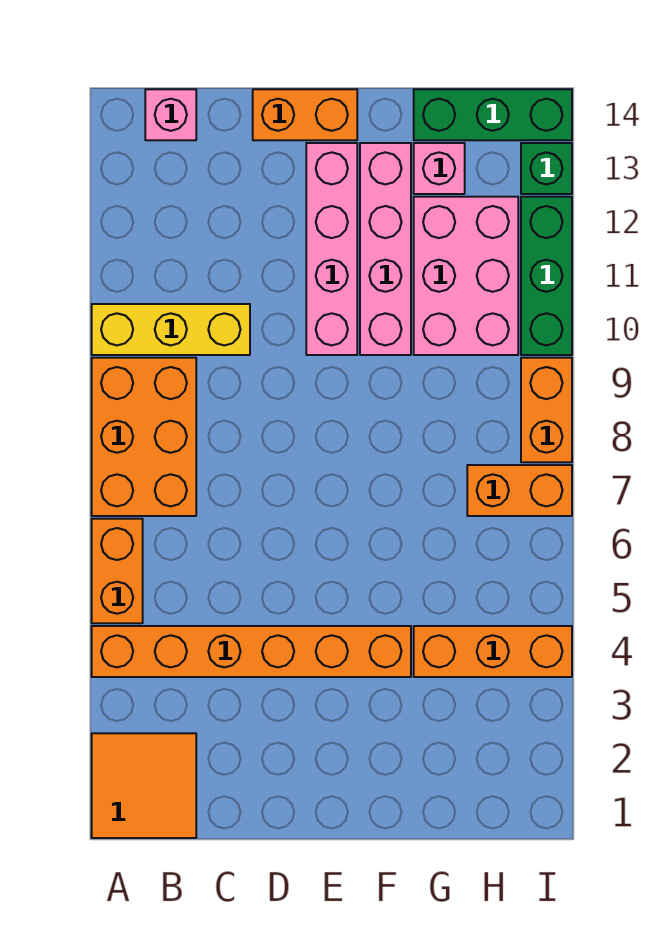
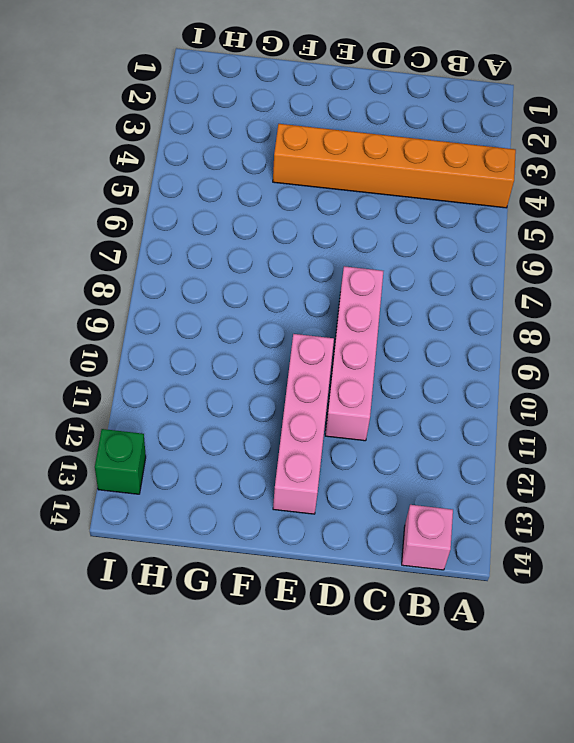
pink brick D8:D11 level 1 -> pink brick F10:F13 level 1
none -> orange tile A1:B2 level 1
none -> orange brick A5:A6 level 1
none -> orange brick A7:B9 level 1

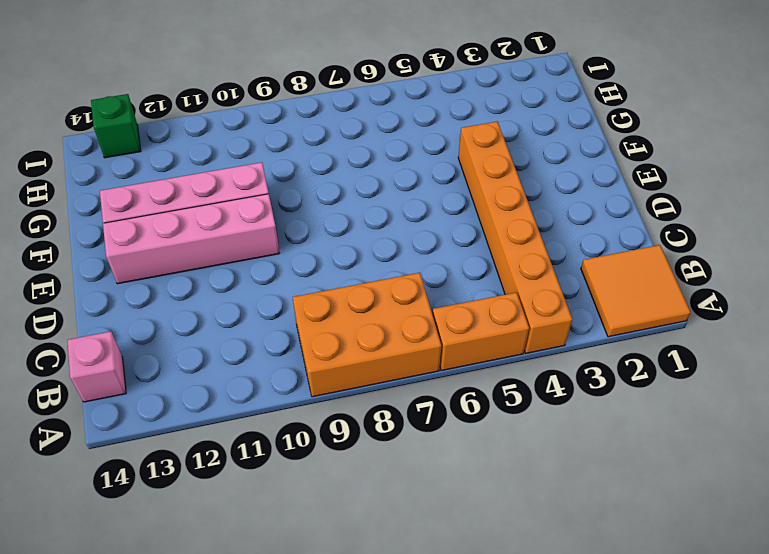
none -> yellow brick A10:C10 level 1
none -> orange brick D14:E14 level 1
none -> orange brick G4:I4 level 1

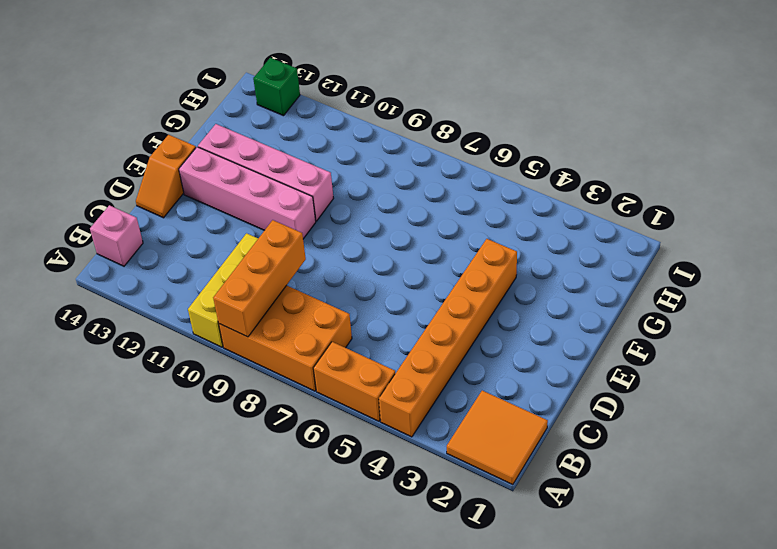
orange brick A9:C9 level 2 -> orange brick G4:I4 level 1
orange slope D14:E14 level 1 top E -> orange brick D14:E14 level 1
none -> pink brick G10:H12 level 1
none -> pink brick G13 level 1
none -> green brick G14:I14 level 1

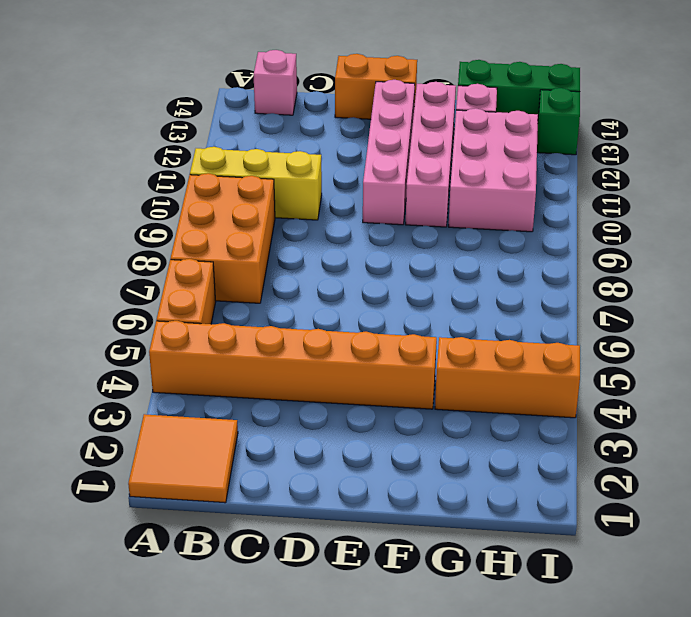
none -> orange brick H7:I7 level 1
none -> orange brick I8:I9 level 1
none -> green brick I10:I12 level 1

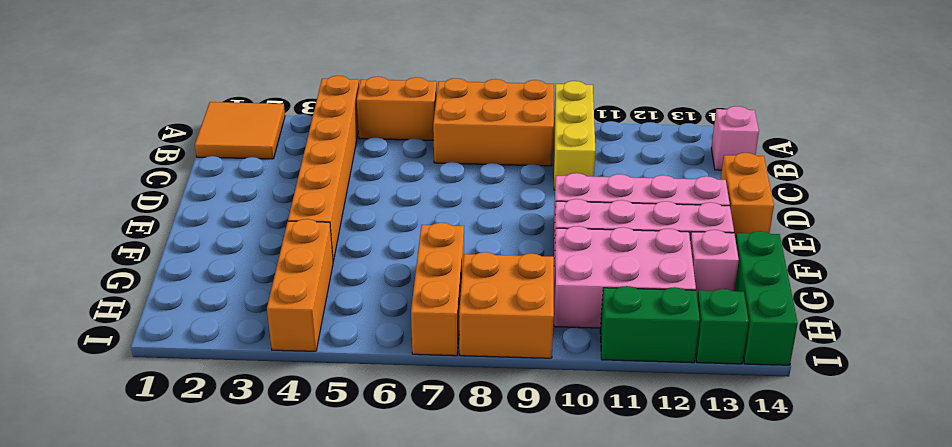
orange brick G7:I7 level 1 -> orange brick H7:I7 level 1
orange brick H8:I9 level 1 -> orange brick I8:I9 level 1
green brick I11:I12 level 1 -> green brick I10:I12 level 1

